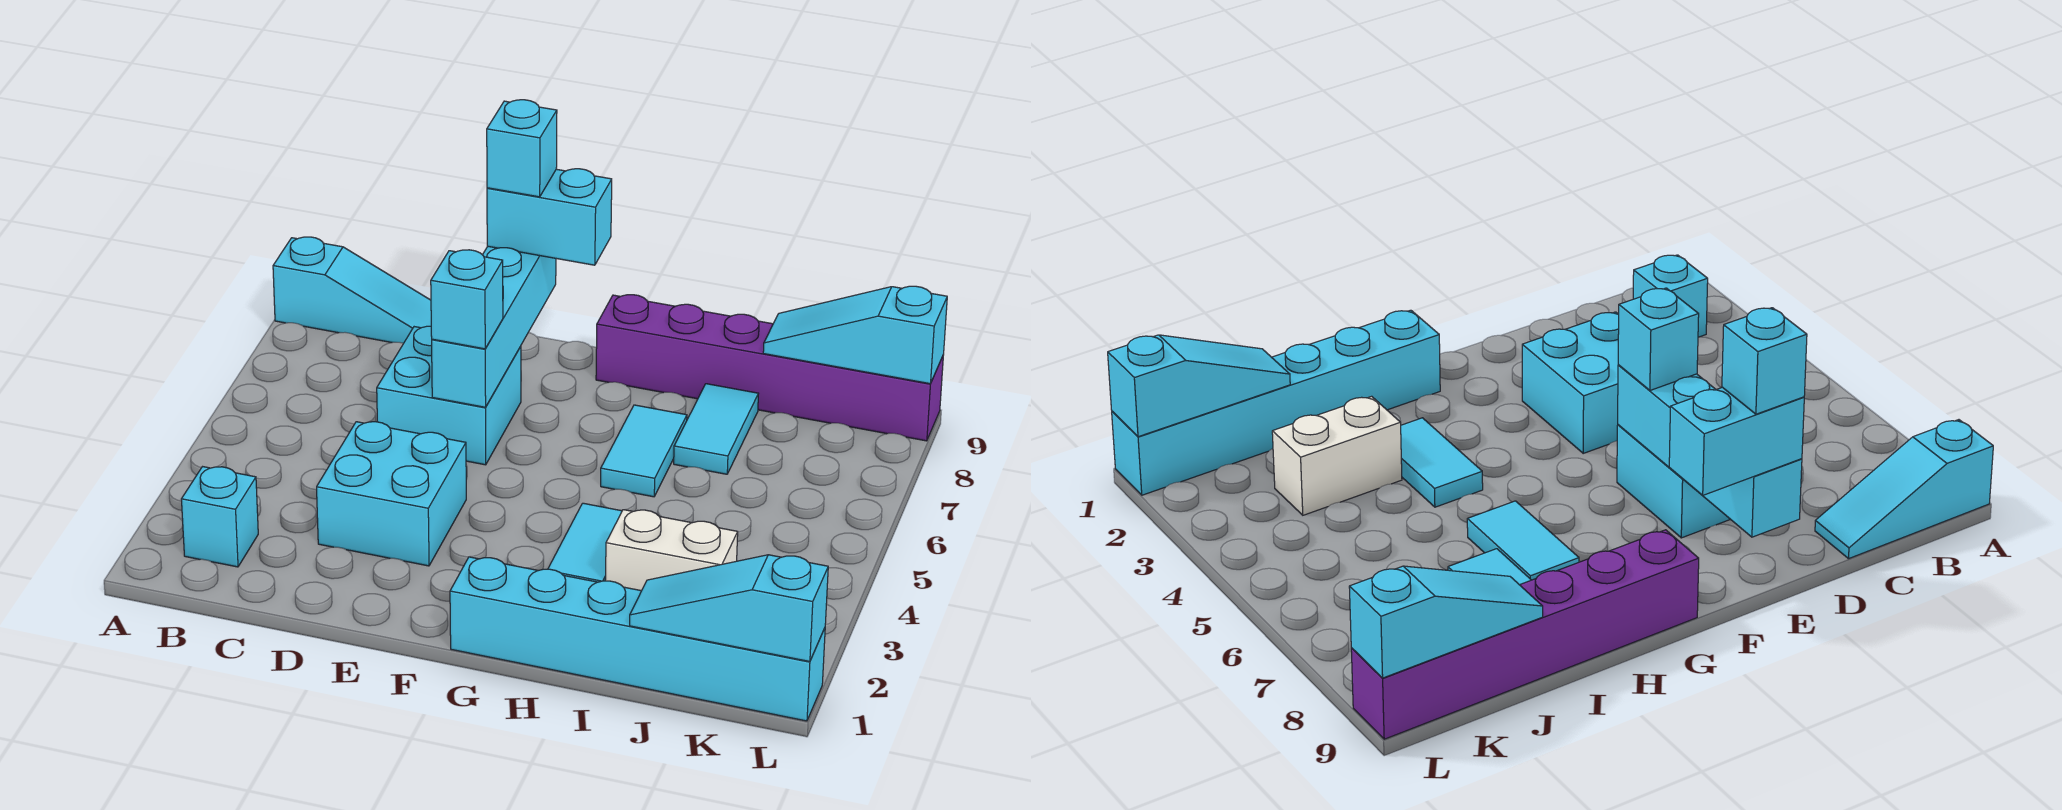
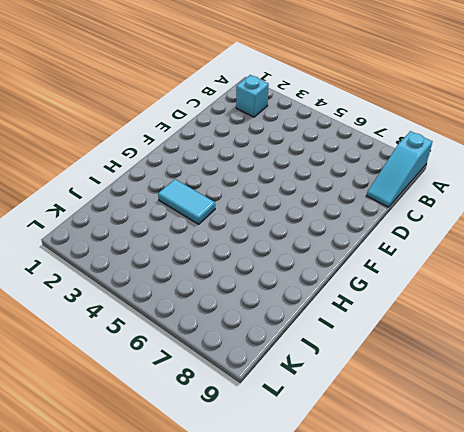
none -> cyan brick D3:E4 level 1
none -> cyan brick D6:E7 level 1
none -> cyan brick G1:L1 level 1

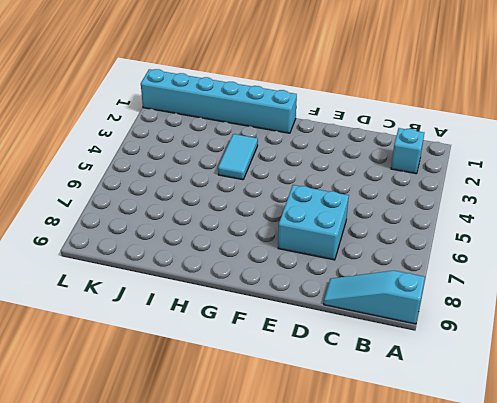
none -> cyan brick D3:E4 level 1
none -> purple brick G9:L9 level 1
none -> cyan tile H6:H7 level 1

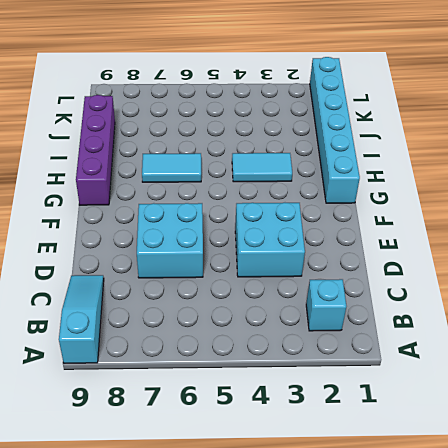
purple brick G9:J9 level 1 -> purple brick G9:L9 level 1
none -> white brick I3:J3 level 1
none -> cyan tile I7:I8 level 1
none -> cyan brick E6:E9 level 2

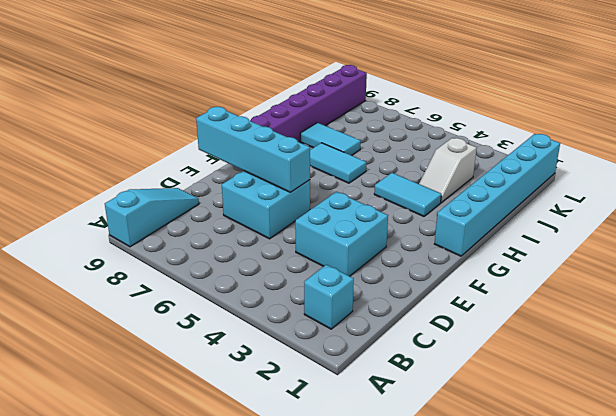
white slope I3:J3 level 1 top J -> white brick I3:J3 level 1
none -> cyan slope J1:L1 level 2 top L
none -> cyan slope J9:L9 level 2 top L
none -> cyan brick E6 level 3

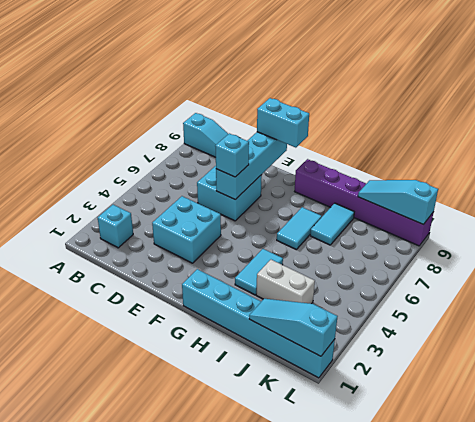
none -> cyan brick E9 level 4

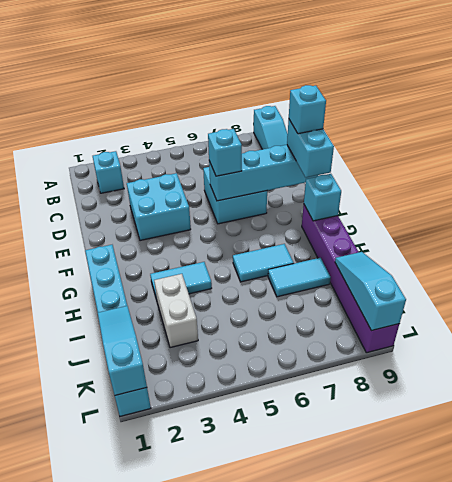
cyan brick G9 level 2 -> none

